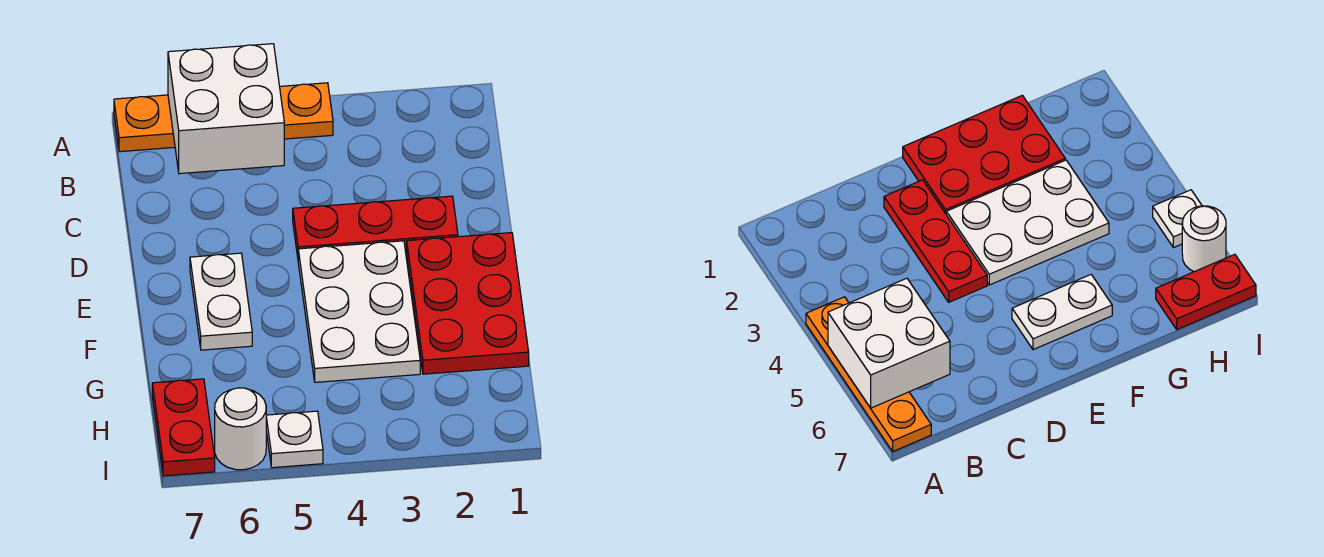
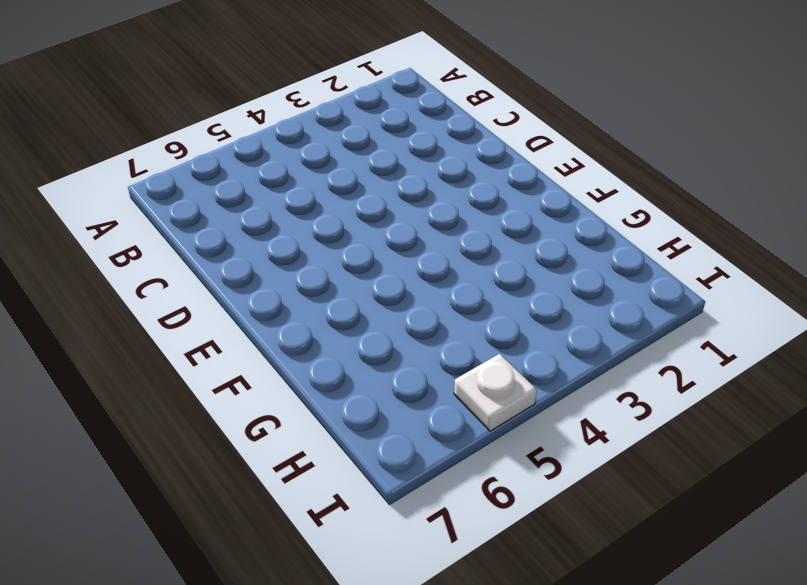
none -> orange plate A4:A7 level 1
none -> red plate D2:D4 level 1

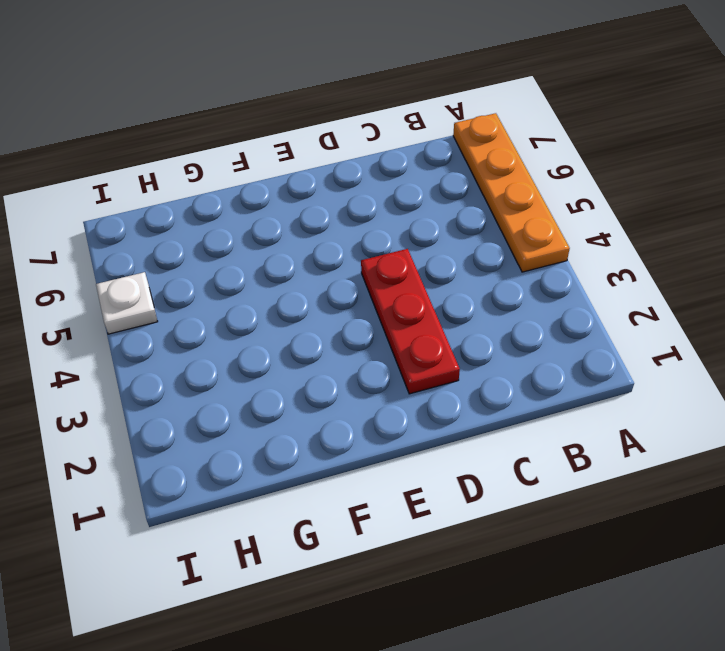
none -> red plate E1:G2 level 1
none -> white plate E3:G4 level 1

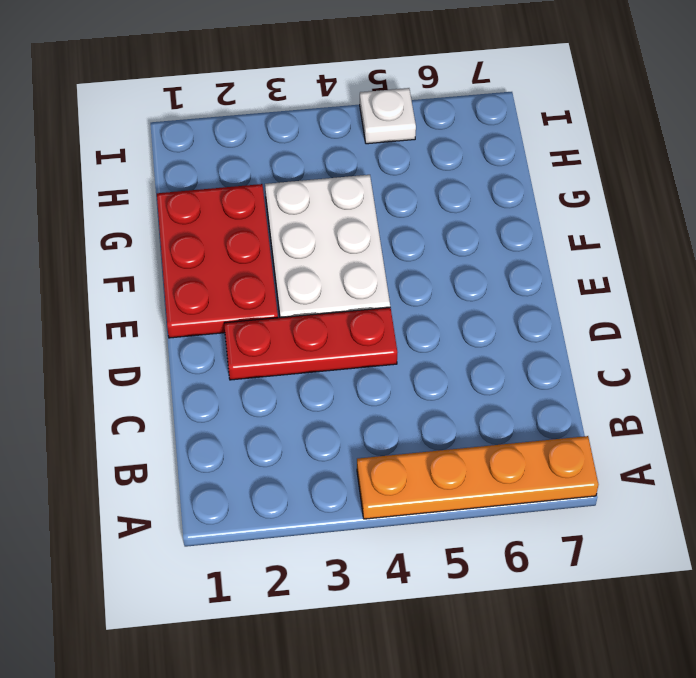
none -> white plate E6:F6 level 1
none -> red plate H7:I7 level 1

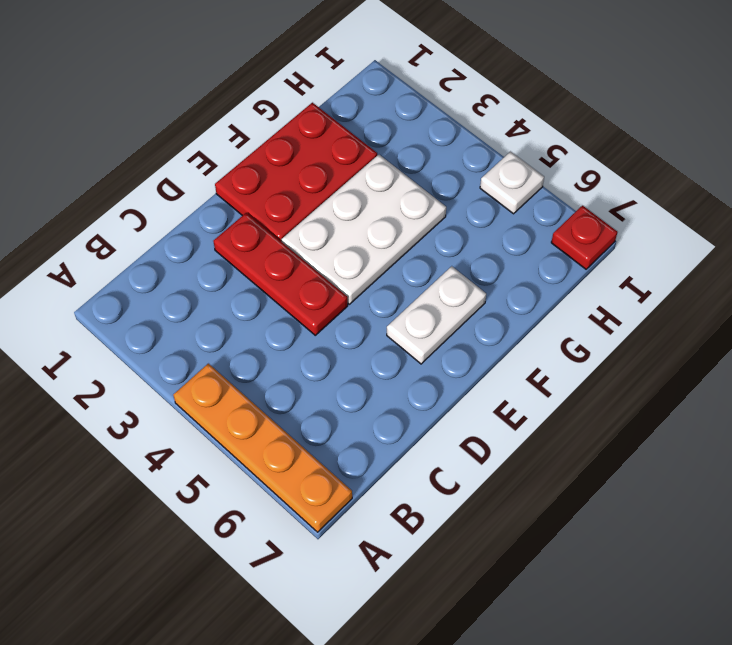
red plate I7 level 1 -> red plate H7:I7 level 1
none -> white round brick I6 level 1
none -> white brick A5:B6 level 2

